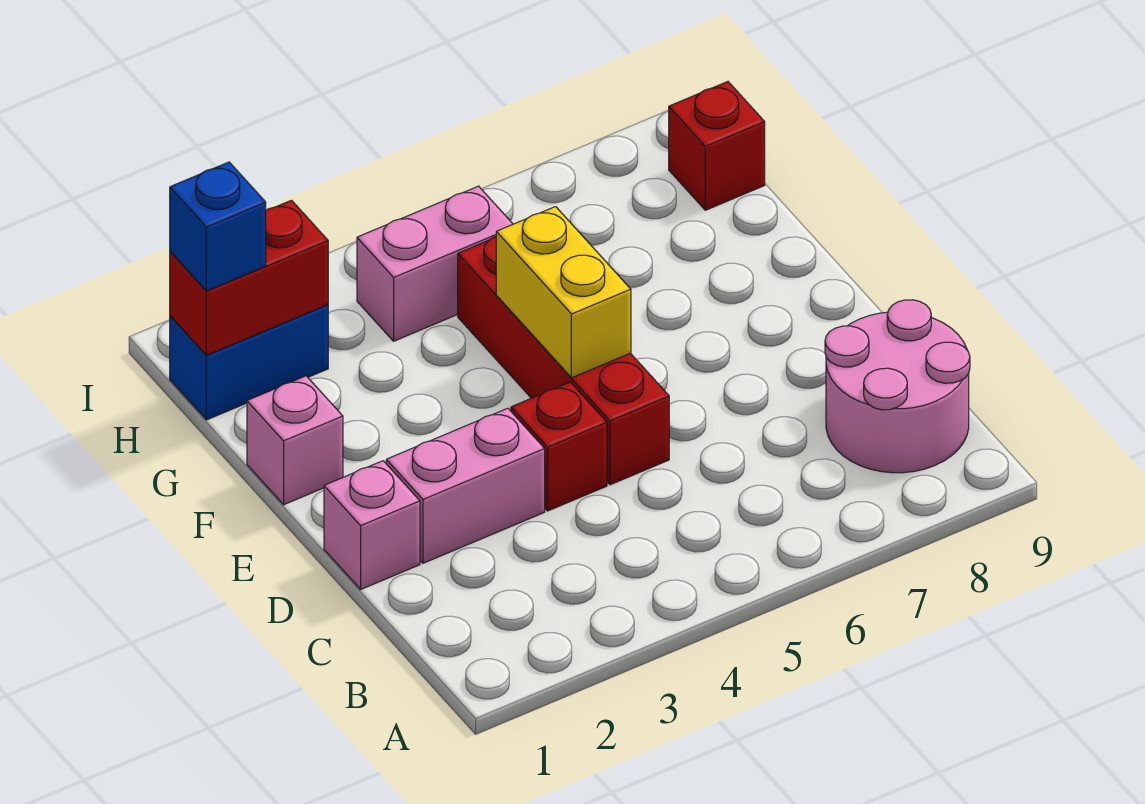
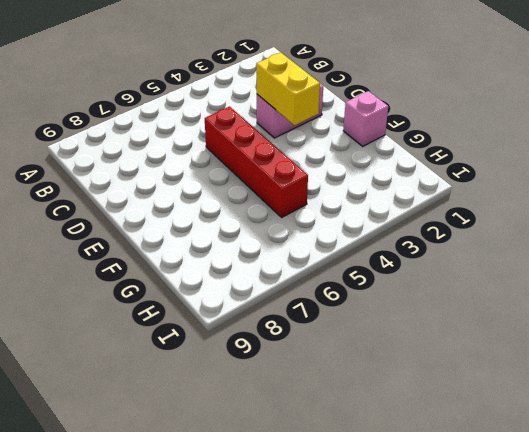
yellow brick D3:E3 level 2 -> yellow brick E5:F5 level 2
none -> pink round brick B8:C9 level 1
none -> pink brick D1 level 1
none -> red brick D4 level 1

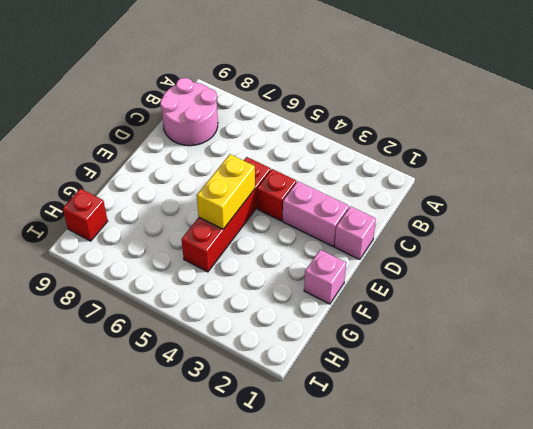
none -> blue brick H1:H2 level 1
none -> pink brick H4:H5 level 1
none -> red brick H1:H2 level 2

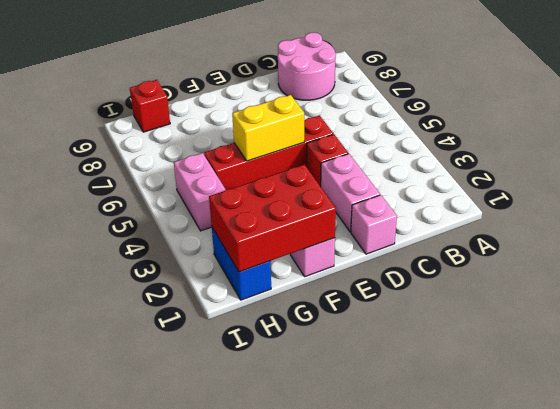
red brick F1:H2 level 2 -> red brick H1:H2 level 2
none -> blue brick H1 level 3

